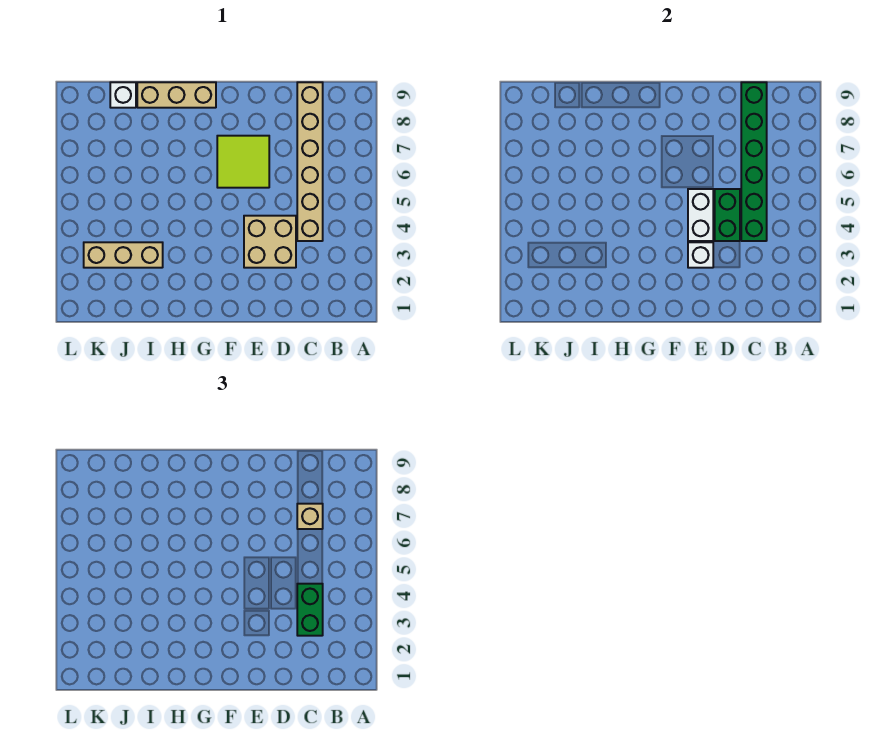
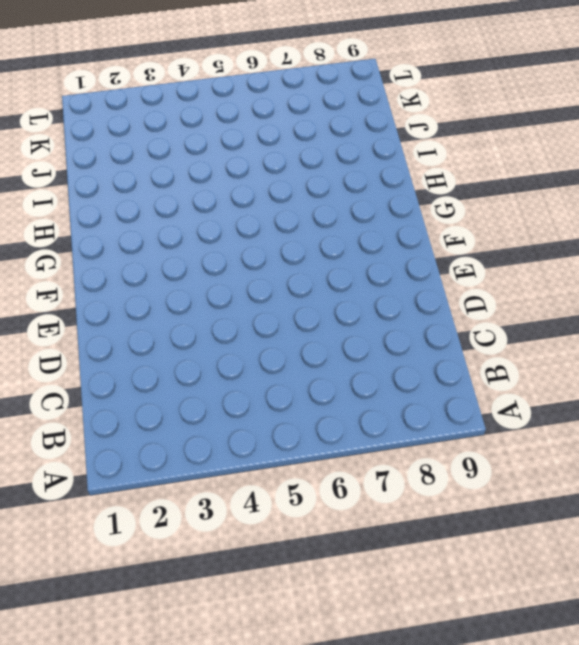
none -> tan brick C4:C9 level 1
none -> tan brick D3:E4 level 1
none -> lime tile E6:F7 level 1

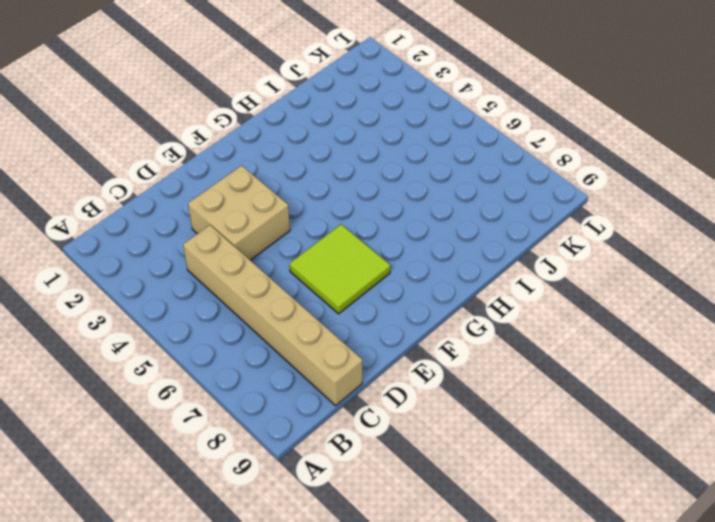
none -> tan brick G9:I9 level 1
none -> tan brick I3:K3 level 1
none -> white brick J9 level 1

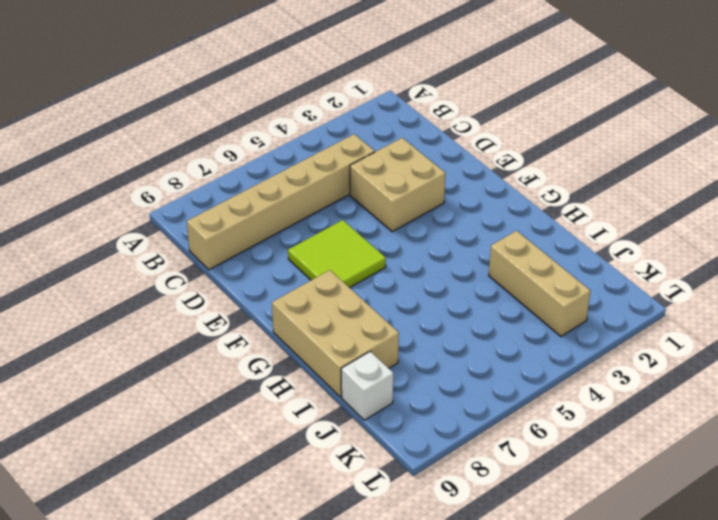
tan brick G8:I9 level 1 -> tan brick G9:I9 level 1
none -> green brick C4:C9 level 2
none -> green brick D4:D5 level 2
none -> white brick E3 level 2

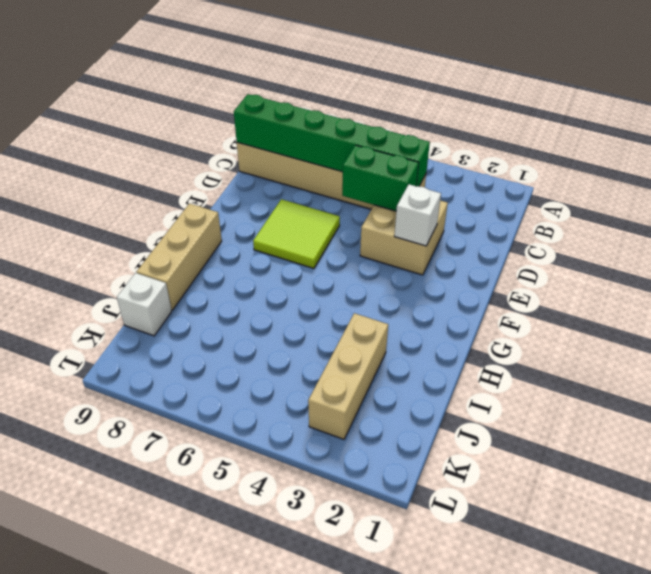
none -> white brick E4:E5 level 2
none -> green brick C3:C4 level 3
none -> tan brick C7 level 3

